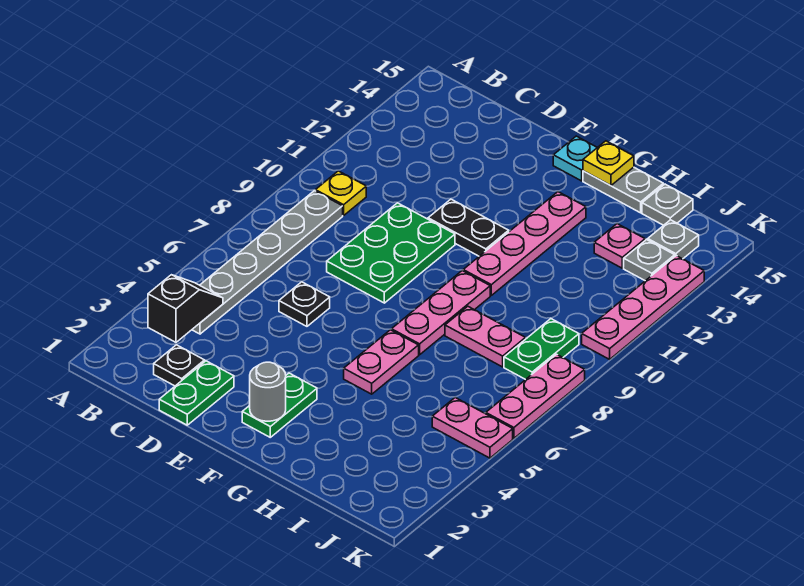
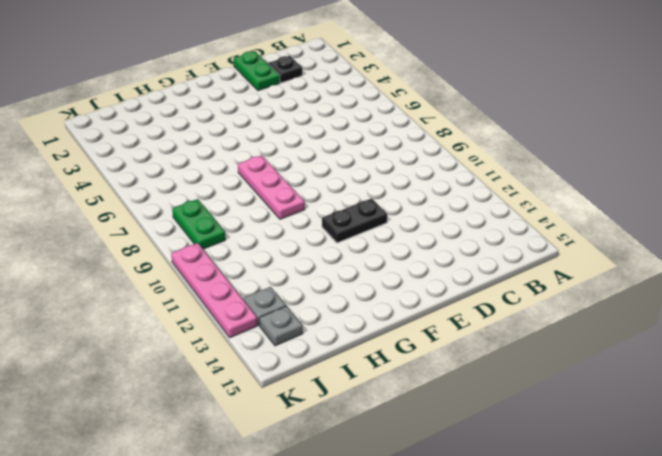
none -> grey plate B4:B9 level 1
none -> yellow plate B10 level 1
none -> black plate D6 level 1

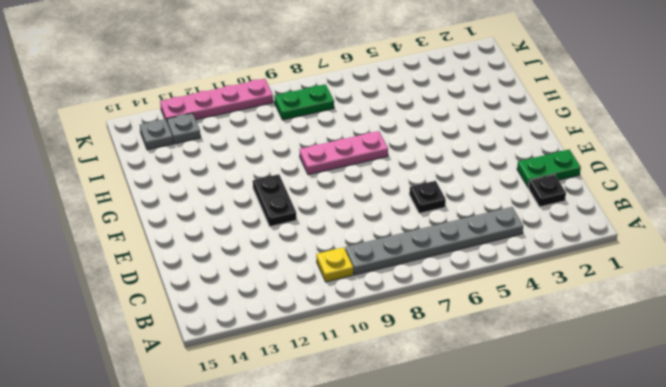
none -> green plate D8:E10 level 1
none -> green plate F2:F3 level 1
none -> cyan plate F15 level 1

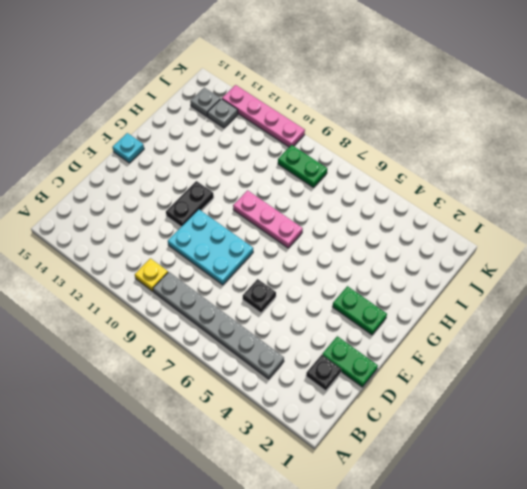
cyan plate D8:E10 level 1 -> green plate D8:E10 level 1
none -> pink plate G5:G6 level 1
none -> pink plate G10:G13 level 1
none -> grey plate G15:H15 level 1

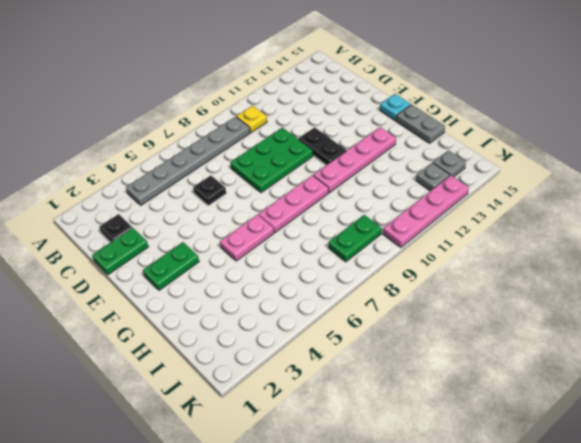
none -> pink plate H8:I8 level 1
none -> pink plate I13 level 1
none -> grey plate I15 level 1

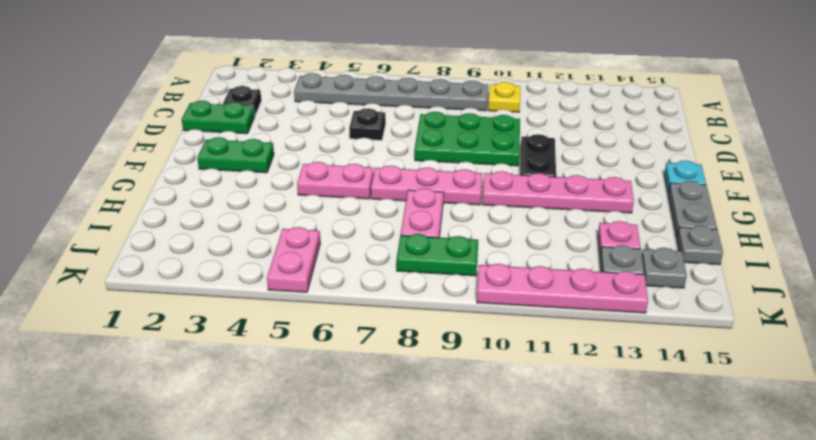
none -> pink plate K6:K8 level 1
none -> black slope B3:B4 level 2 top 3
none -> grey round brick F2 level 2

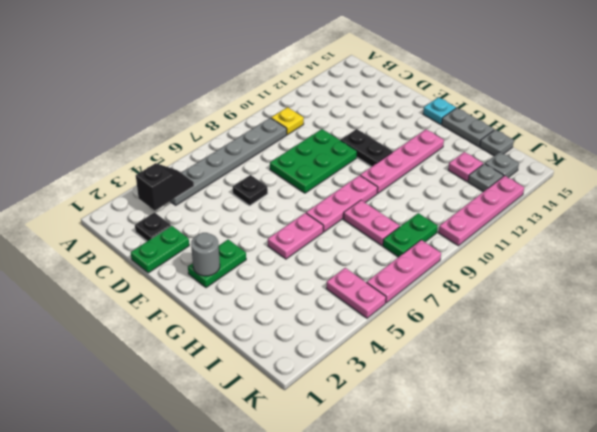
none -> yellow plate G15 level 2

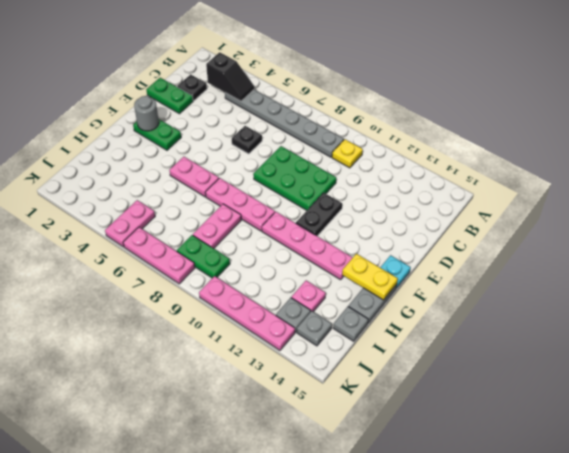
yellow plate G14:G15 level 2 -> yellow plate G15 level 2

